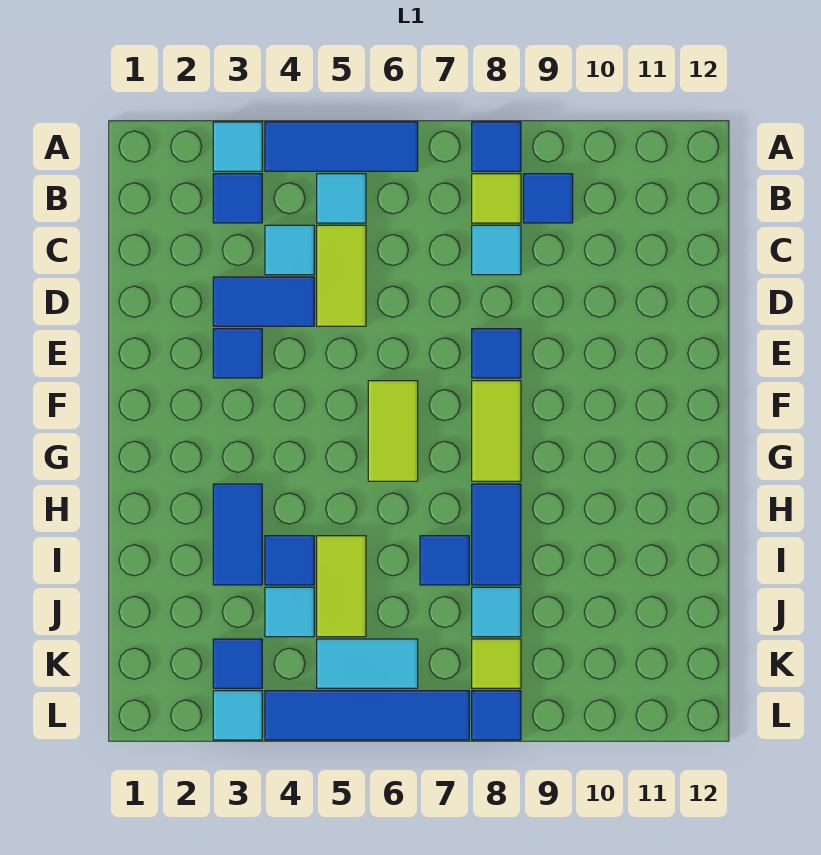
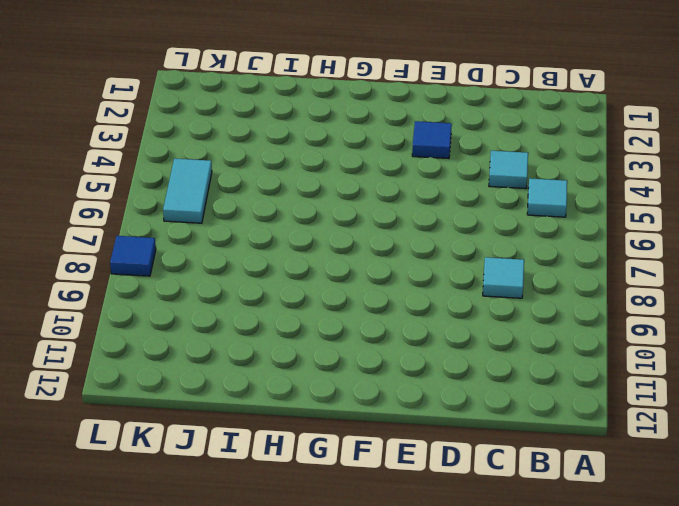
none -> cyan tile A3 level 1
none -> blue tile A4:A6 level 1
none -> blue tile A8 level 1

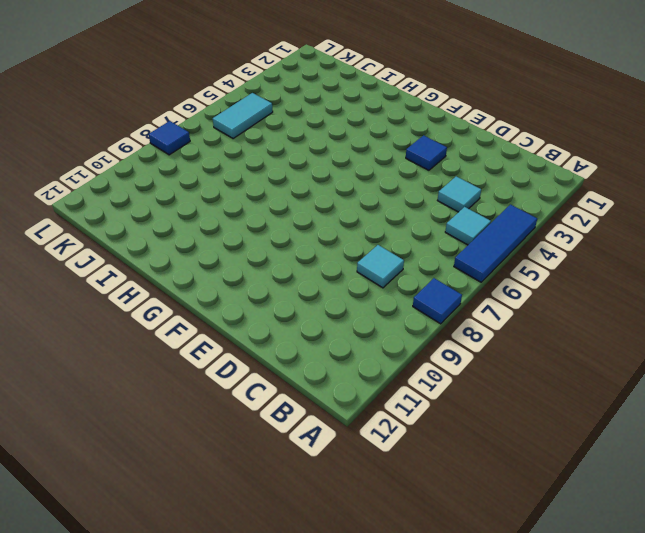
none -> cyan tile A3 level 1
none -> blue tile B3 level 1
none -> lime tile B8 level 1

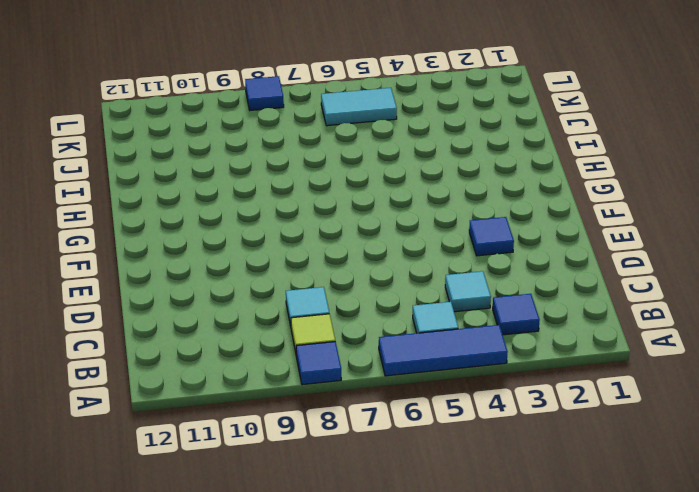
none -> cyan tile A3 level 1
none -> blue tile B9 level 1
none -> lime tile C5:D5 level 1

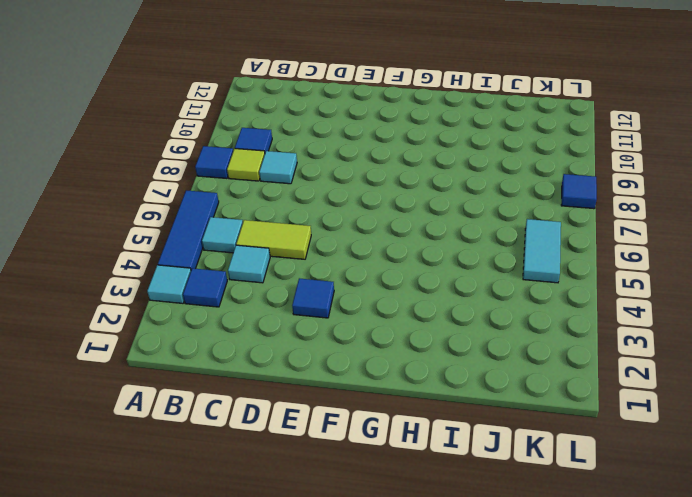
none -> blue tile D3:D4 level 1
none -> blue tile E8 level 1
none -> lime tile F6:G6 level 1

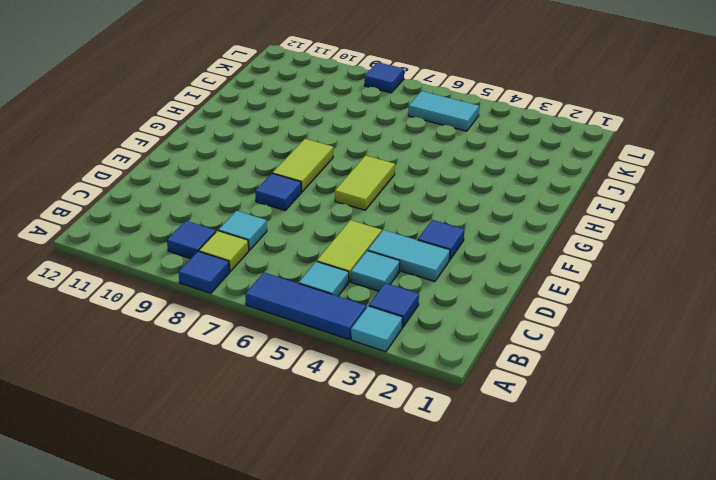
cyan tile D3:D4 level 1 -> blue tile D3:D4 level 1
none -> blue tile H3:I3 level 1
none -> blue tile H8:I8 level 1
none -> blue tile I4 level 1

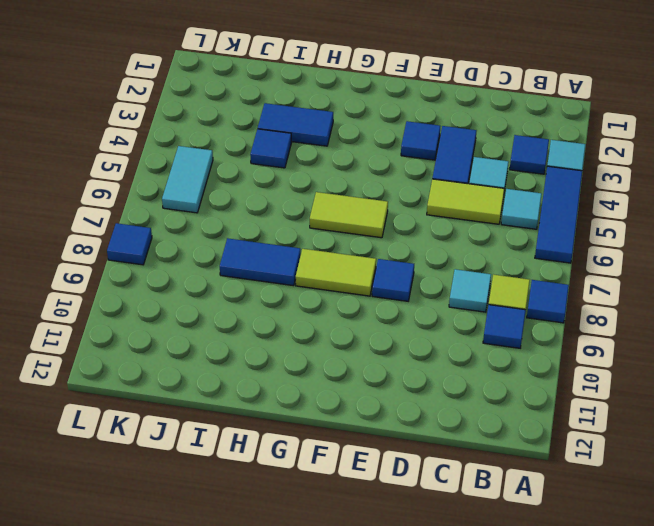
none -> lime tile I5:J5 level 1
none -> blue tile I7 level 1
none -> cyan tile J4 level 1

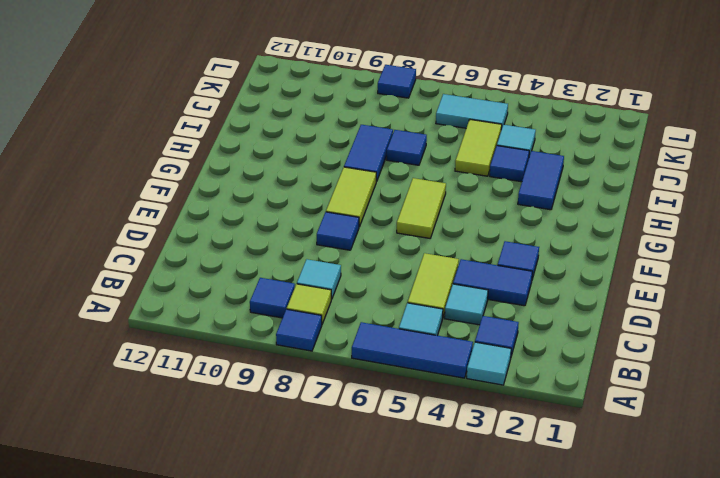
none -> cyan tile J8 level 1
none -> blue tile K3 level 1
none -> lime tile K8 level 1

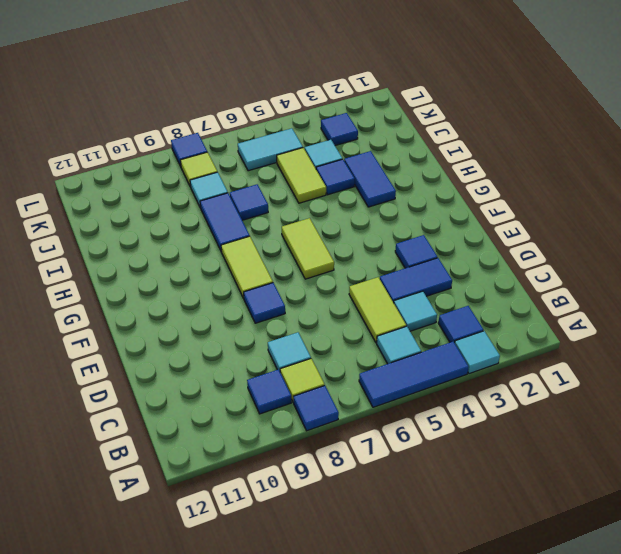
none -> cyan tile L3 level 1
none -> blue tile L4:L7 level 1

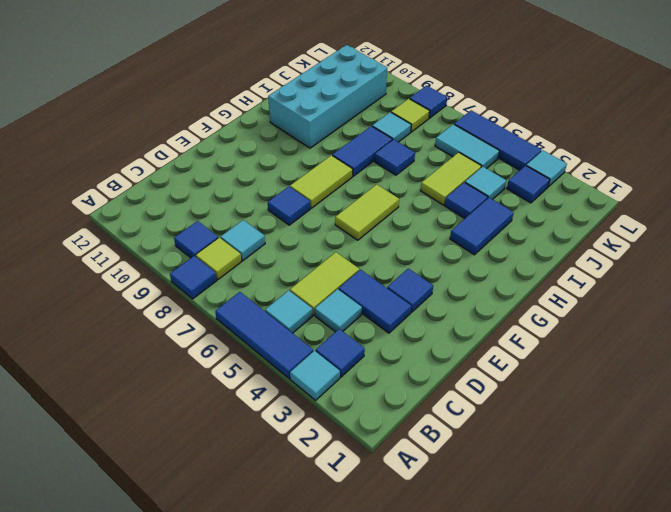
cyan brick H10:K11 level 1 -> none
blue tile L4:L6 level 1 -> blue tile L4:L7 level 1

